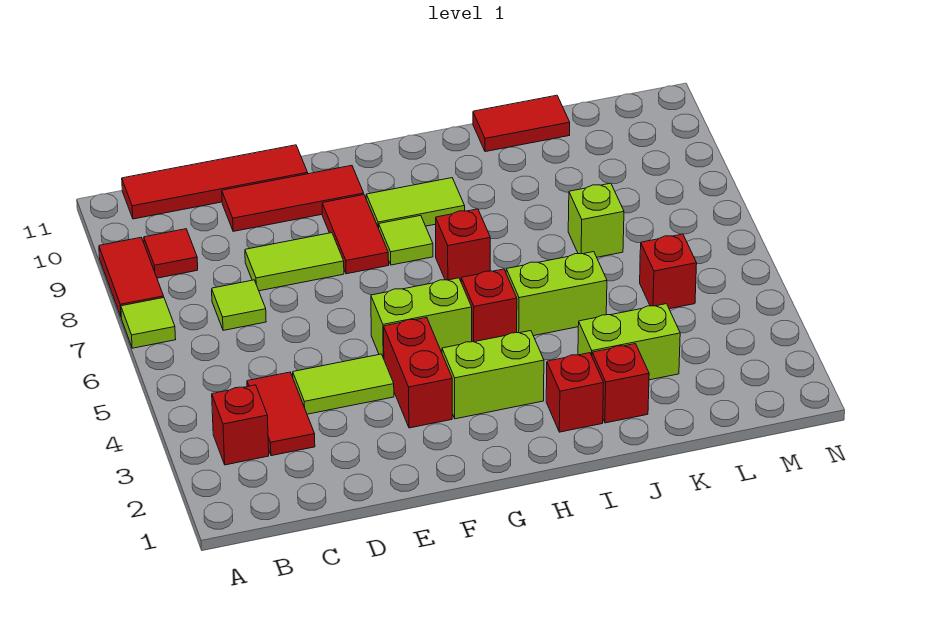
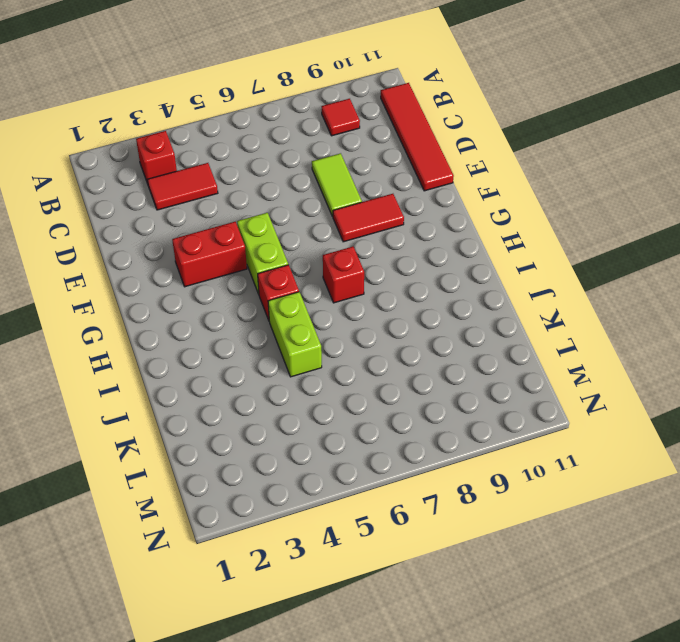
none -> lime tile A7 level 1
none -> red tile A8:A9 level 1
none -> lime tile C7 level 1

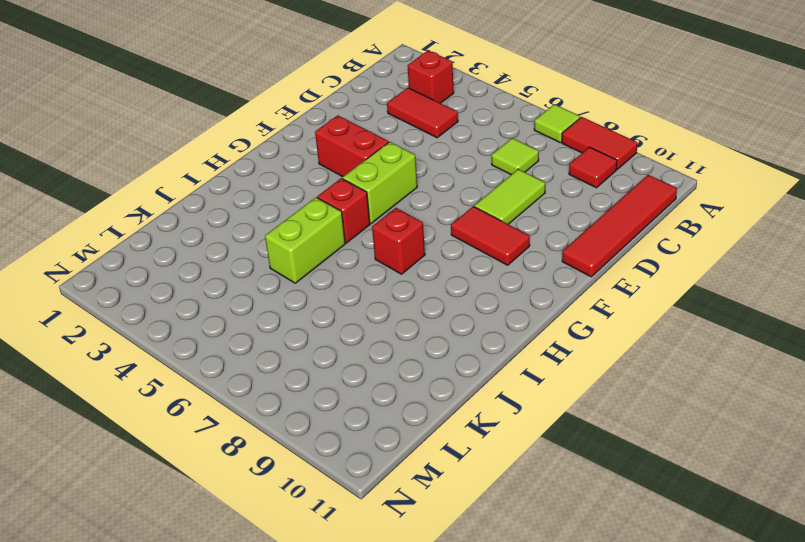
none -> lime tile D4:E4 level 1
none -> red tile D10:F10 level 1
none -> lime brick G3:H3 level 1

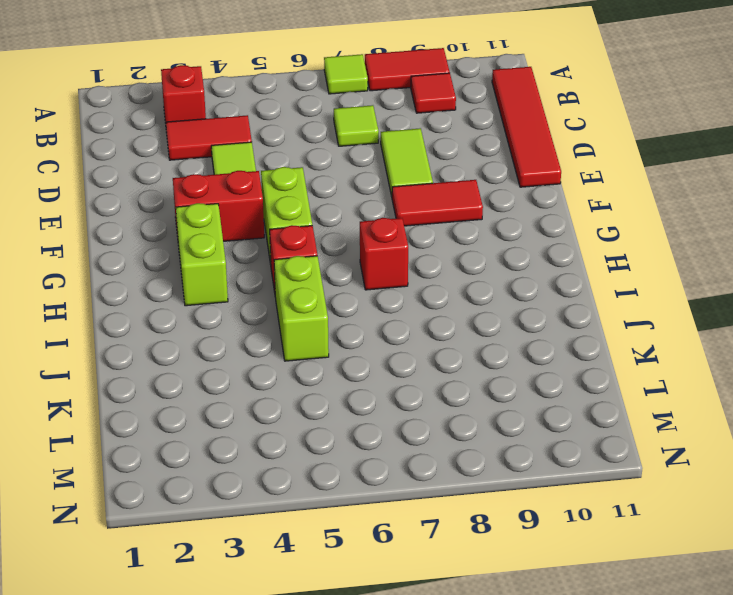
none -> red tile D10:F10 level 1
none -> lime tile G8 level 1
none -> lime tile G9:H9 level 1

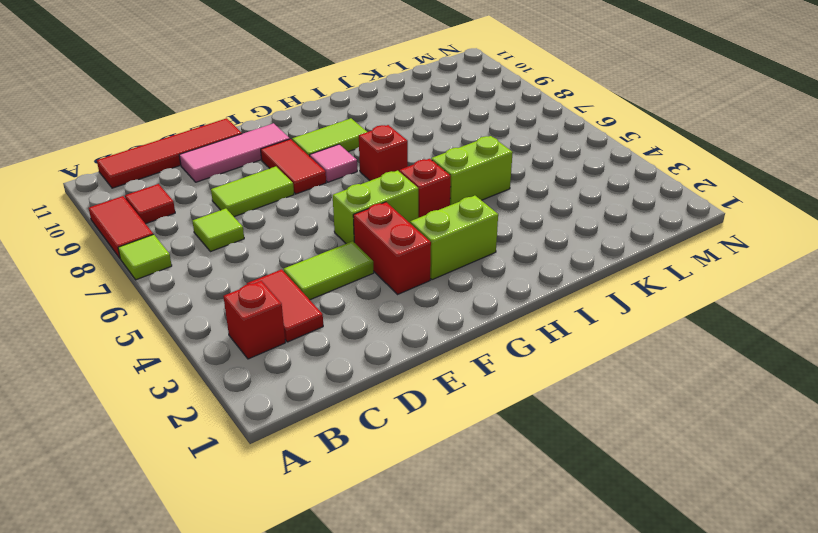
pink tile D10:F10 level 1 -> red tile D10:F10 level 1
pink tile G8 level 1 -> lime tile G8 level 1
none -> red brick I2 level 1
none -> red brick J2 level 1
none -> lime brick J3:K3 level 1

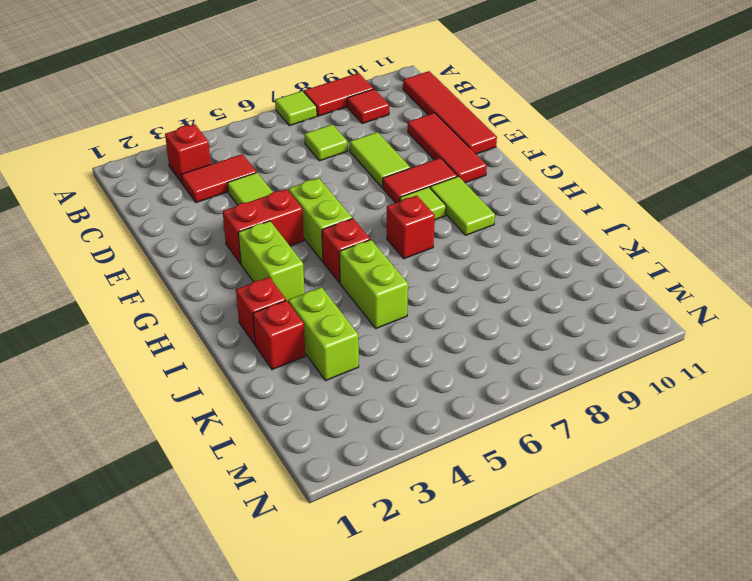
none -> red tile J11:K11 level 1
none -> lime brick K7 level 1
none -> red brick L5 level 1

